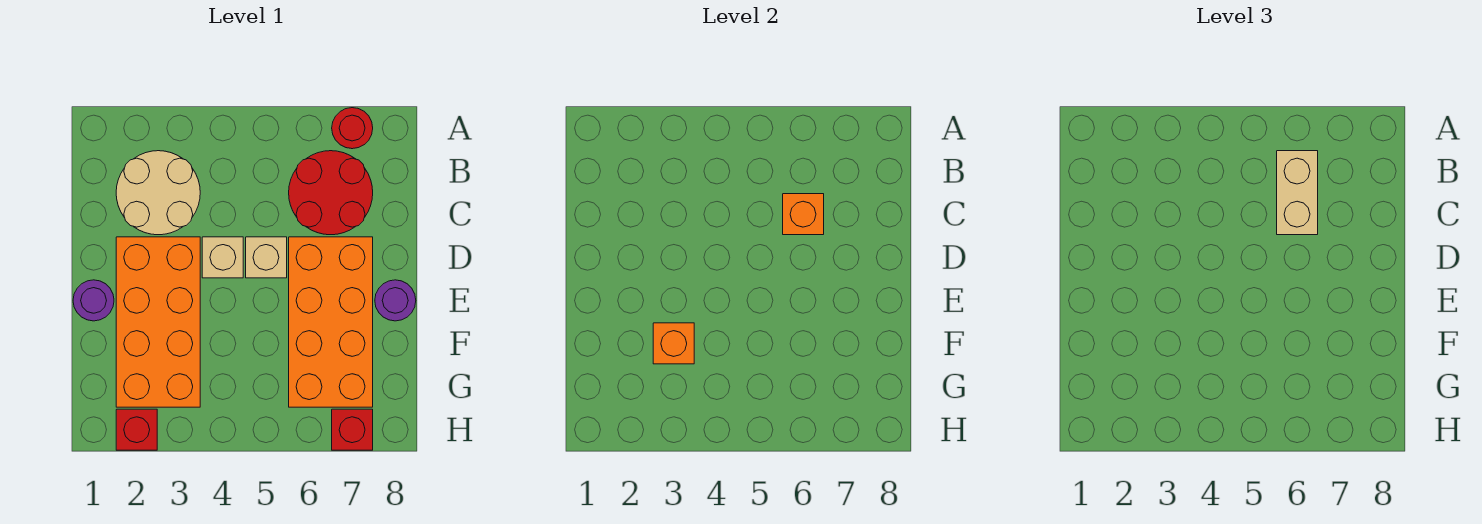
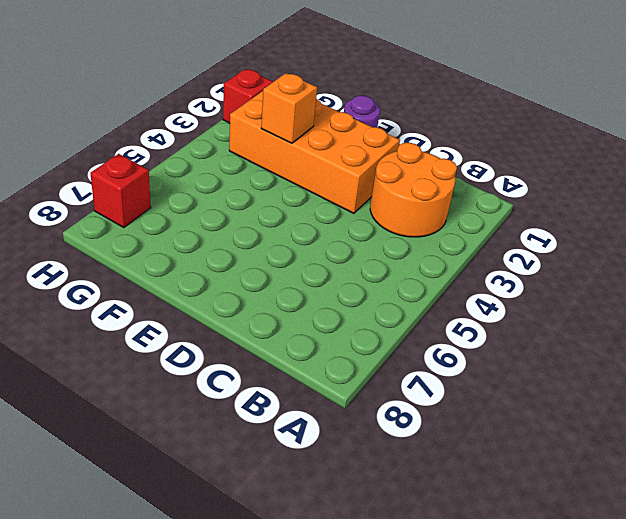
orange round brick B2:C3 level 1 -> tan round brick B2:C3 level 1
none -> red round brick A7 level 1
none -> red round brick B6:C7 level 1
none -> tan brick D4 level 1

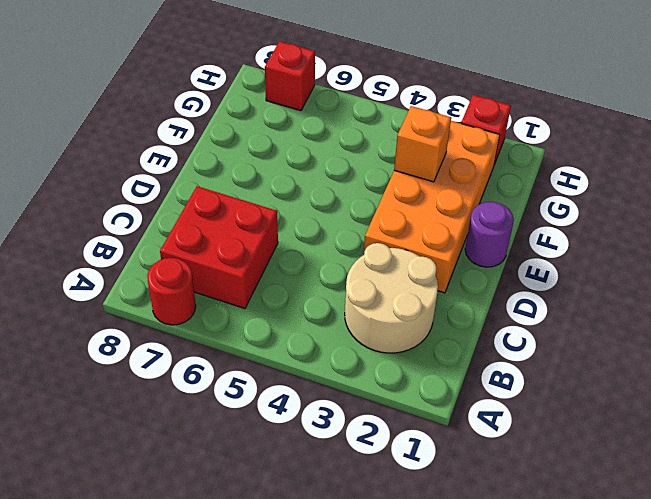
red brick B6:C7 level 1 -> red round brick B6:C7 level 1
none -> tan brick D4 level 1
none -> tan brick D5 level 1
none -> orange brick D6:G7 level 1

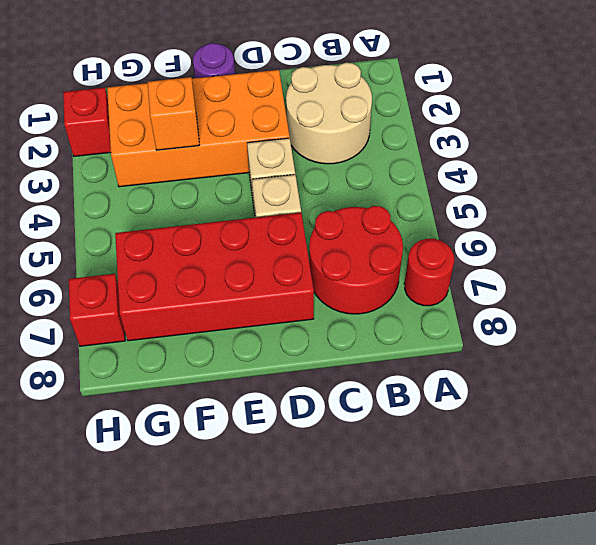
red brick D6:G7 level 1 -> orange brick D6:G7 level 1
none -> purple round brick E8 level 1
none -> orange brick C6 level 2
none -> tan brick B6:C6 level 3

